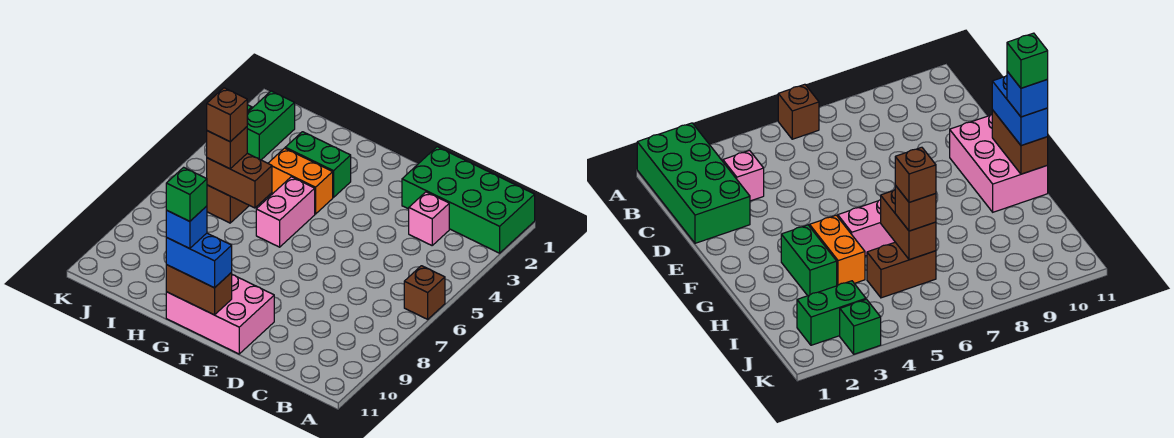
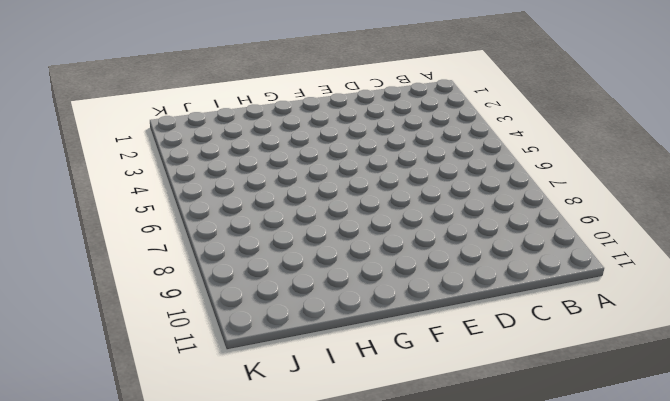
none -> green brick A1:D2 level 1
none -> brown brick A6 level 1
none -> pink brick C3 level 1

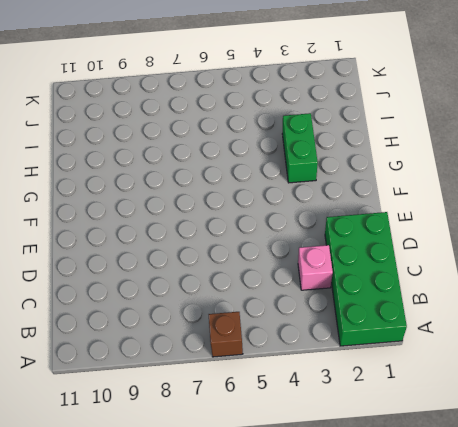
none -> pink brick E10:G11 level 1
none -> orange brick G4:H4 level 1
none -> pink brick G5:G6 level 1

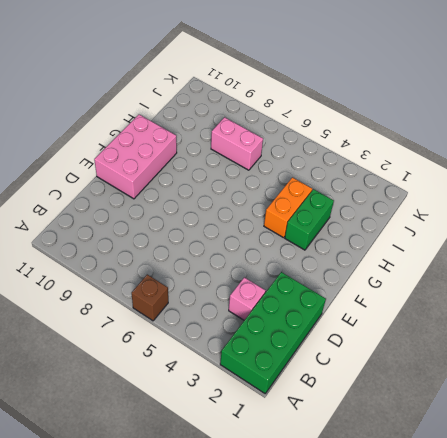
pink brick I7:I8 level 1 -> pink brick G5:G6 level 1
none -> brown brick I5:I6 level 1
none -> green brick J2:J3 level 1
none -> green brick K3 level 1

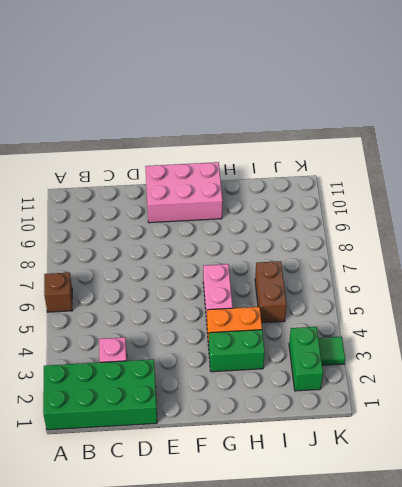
green tile K3 level 1 -> green brick K3 level 1
none -> brown brick F11:G11 level 2
none -> brown brick H6:I6 level 2
none -> blue brick F11:G11 level 3

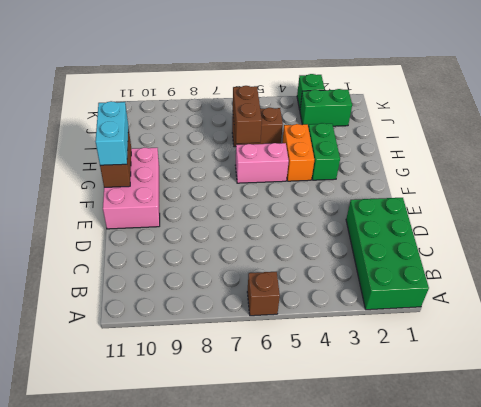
cyan brick F11:G11 level 3 -> blue brick F11:G11 level 3
none -> pink brick C3 level 1
none -> brown brick I6 level 3
none -> blue brick G11 level 4

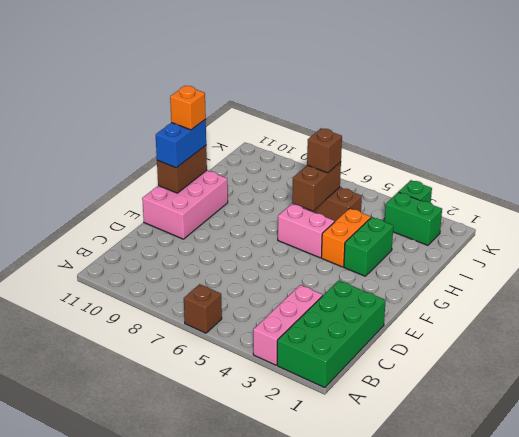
pink brick A3:C3 level 1 -> pink brick C3 level 1
orange brick G11 level 4 -> blue brick G11 level 4
none -> brown brick I6 level 4
none -> green brick G11 level 5

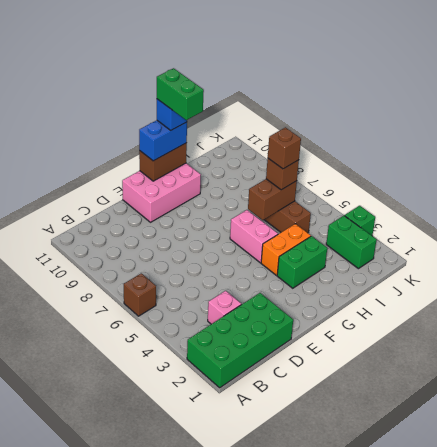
green brick G10:G11 level 5 -> green brick G11 level 5

